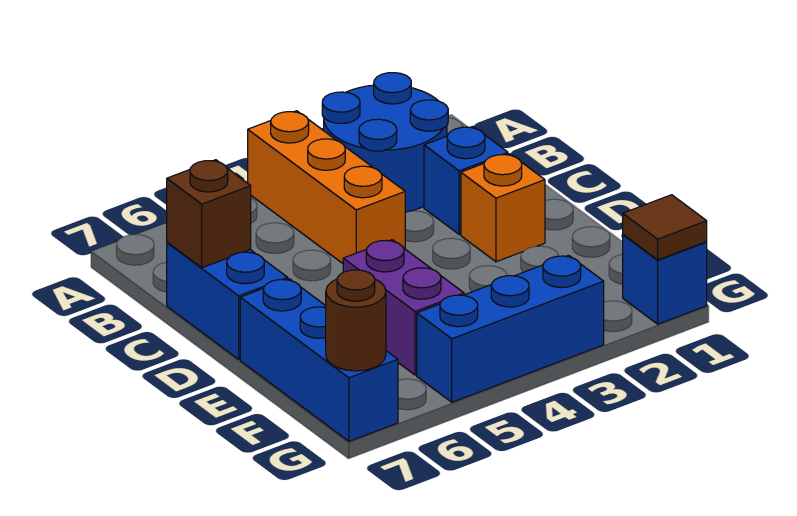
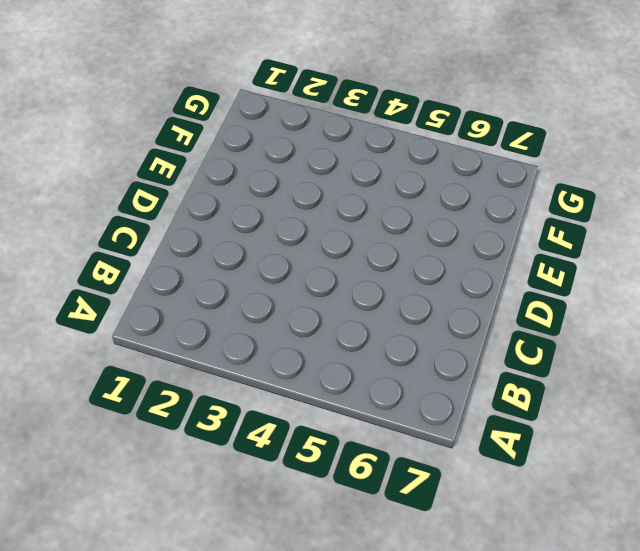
none -> blue round brick A2:B3 level 1
none -> orange brick A4:C4 level 1
none -> blue brick C2 level 1

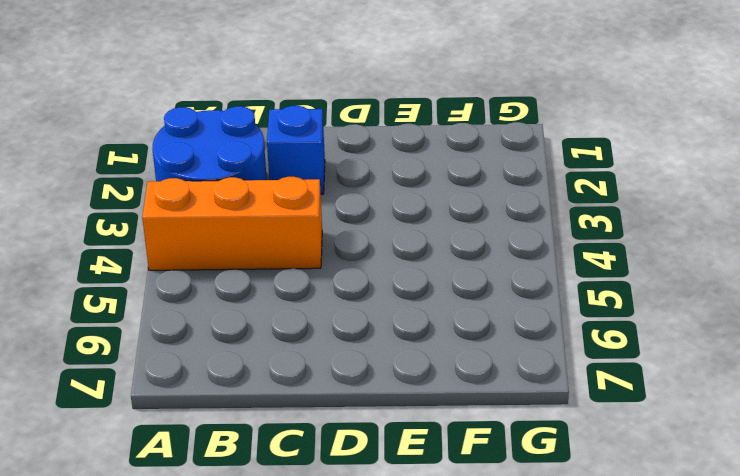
none -> blue brick C7:D7 level 1
none -> orange brick D2 level 1
none -> purple brick E5:F5 level 1

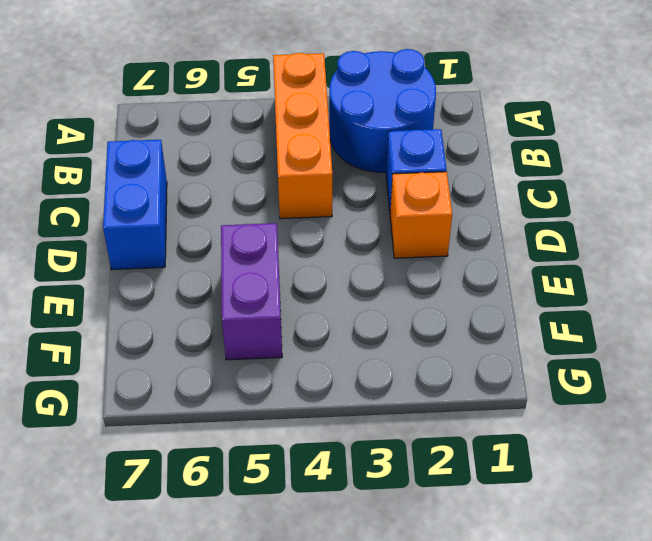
none -> blue brick E7:G7 level 1
none -> blue brick G1 level 1
none -> blue brick G3:G5 level 1

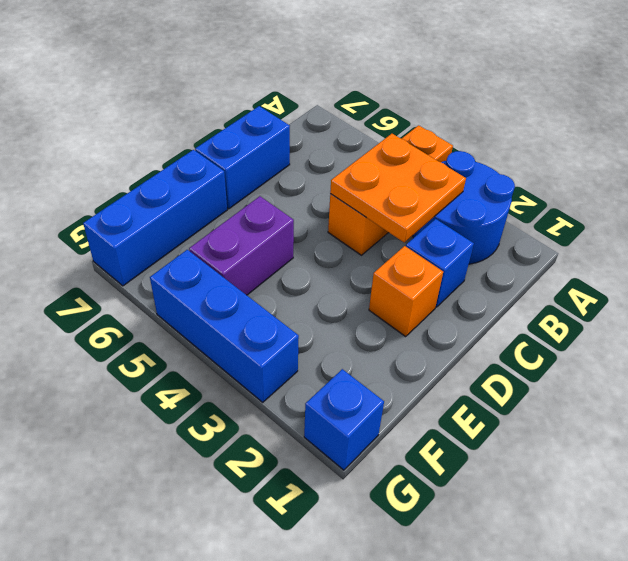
orange plate B3:C4 level 2 -> none
none -> brown brick C7 level 2
none -> brown tile G1 level 2
none -> brown round brick G7 level 2

